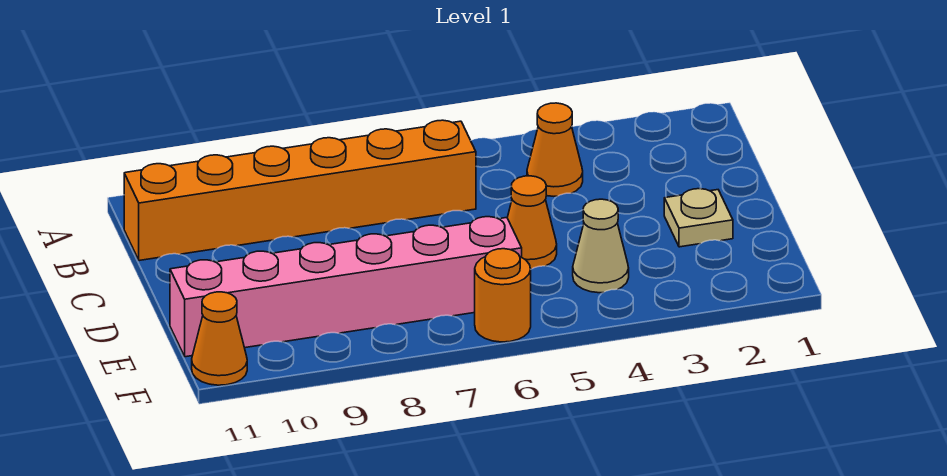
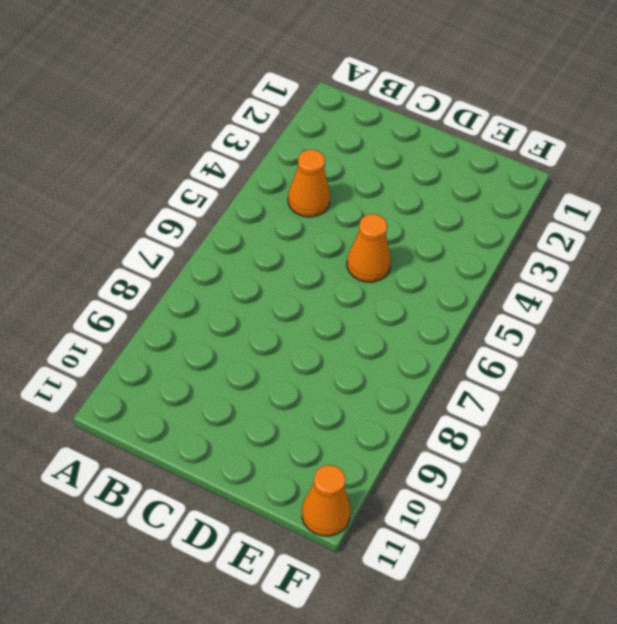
none -> orange brick B6:B11 level 1
none -> tan plate D2 level 1

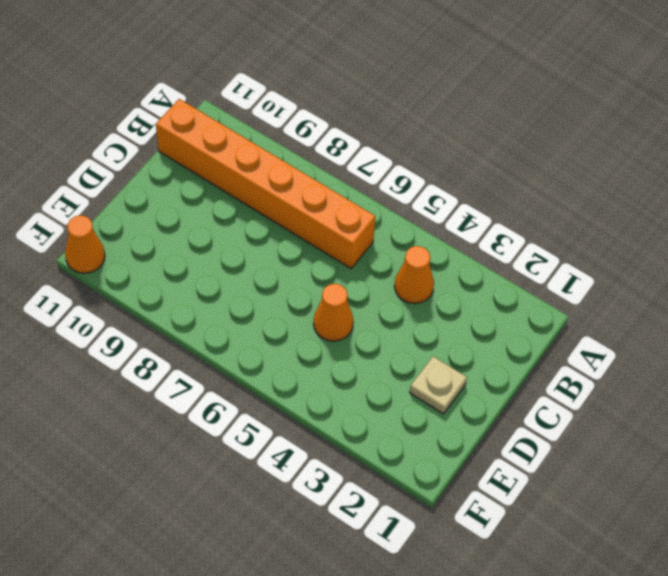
none -> tan cone E4 level 1
none -> pink brick E6:E11 level 1

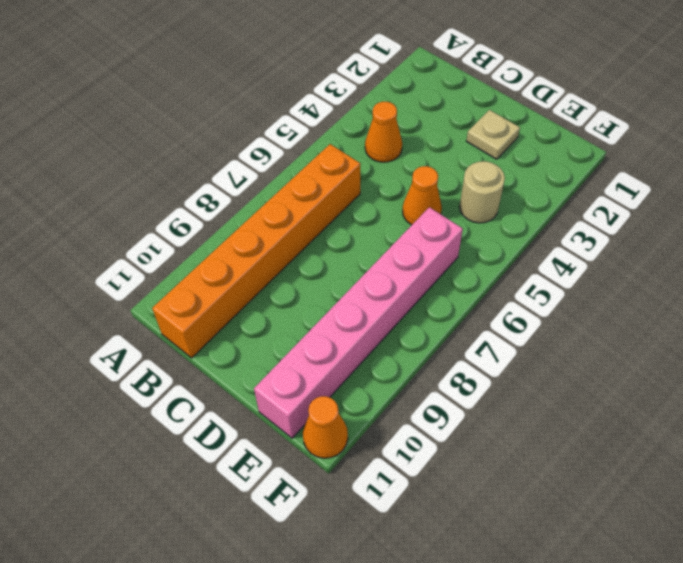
tan round brick E4 level 1 -> tan cone E4 level 1
none -> orange round brick F6 level 1

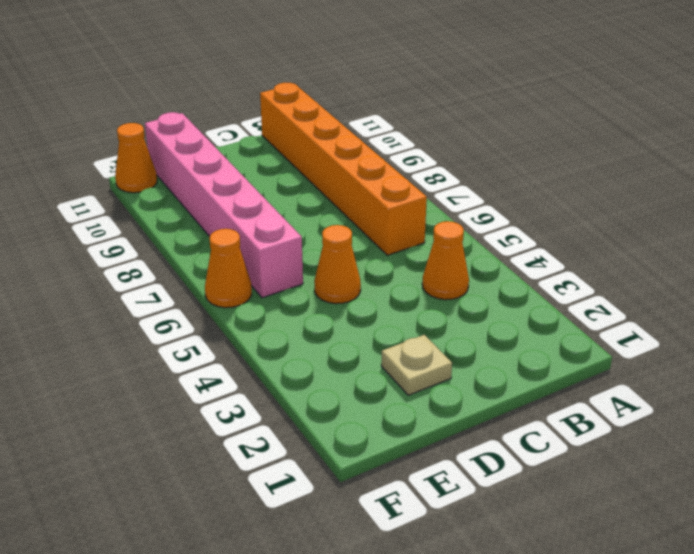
orange cone F6 level 1 -> orange round brick F6 level 1
none -> tan cone E4 level 1

